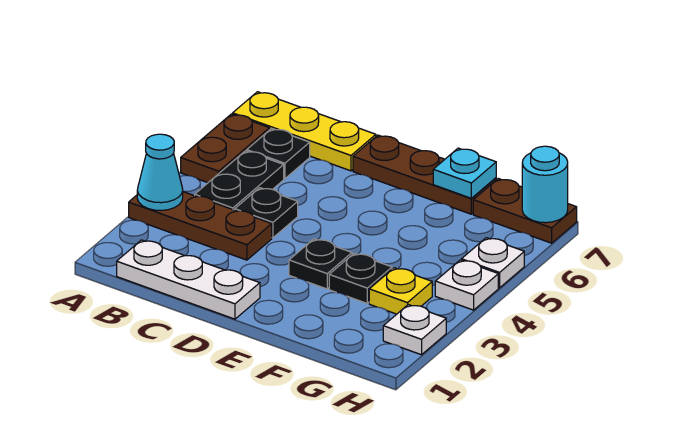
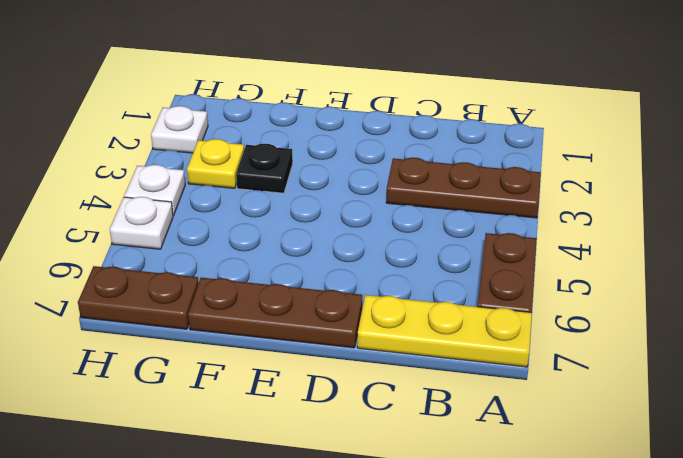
none -> white plate B1:D1 level 1
none -> black plate B4:B5 level 1
none -> black plate B6 level 1

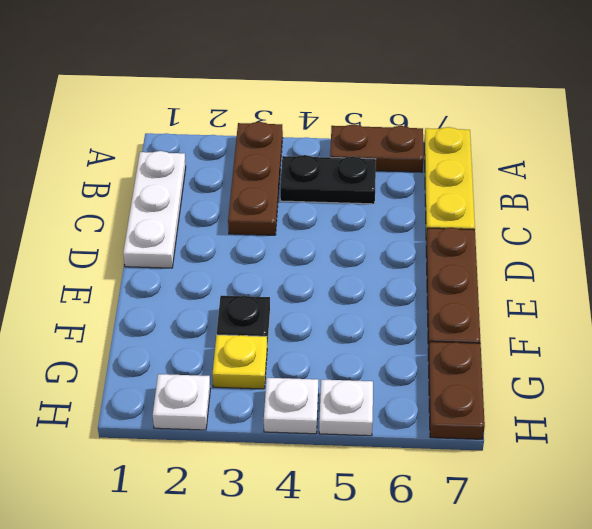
none -> black plate B6 level 1
none -> black plate C4 level 1
none -> black plate E3 level 1

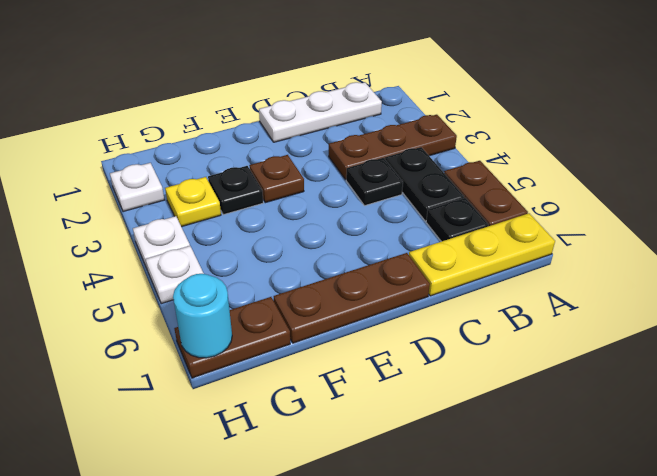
brown plate E3 level 1 -> black plate E3 level 1
none -> cyan cone A3 level 2
none -> cyan plate F7 level 2

